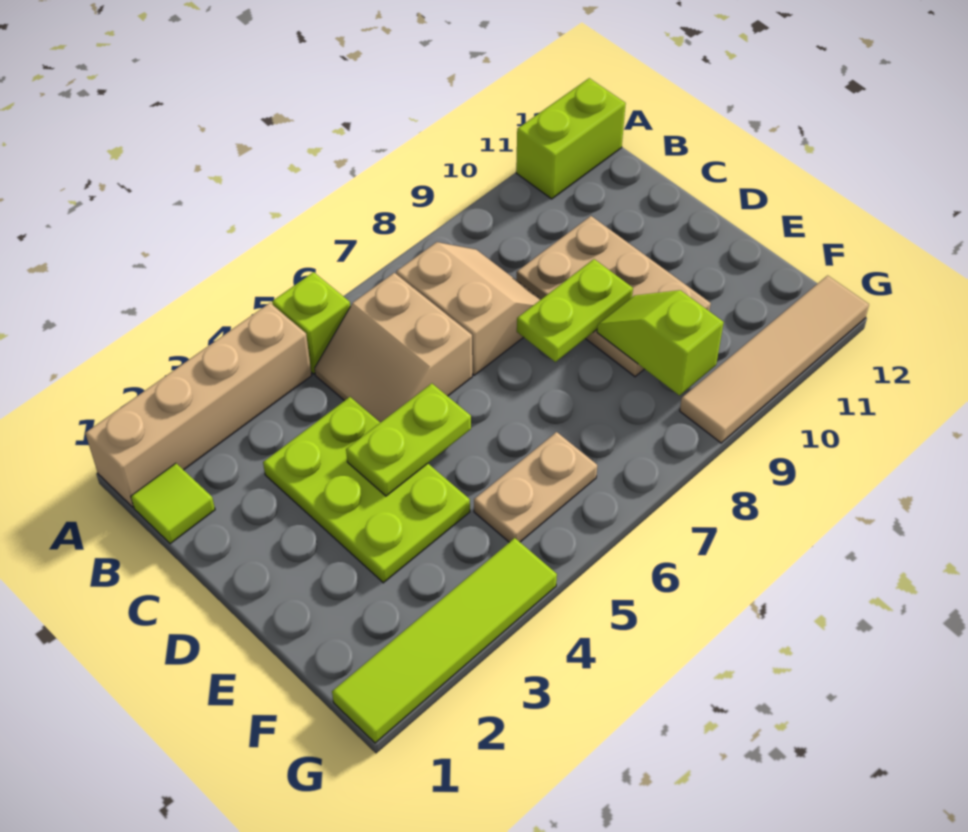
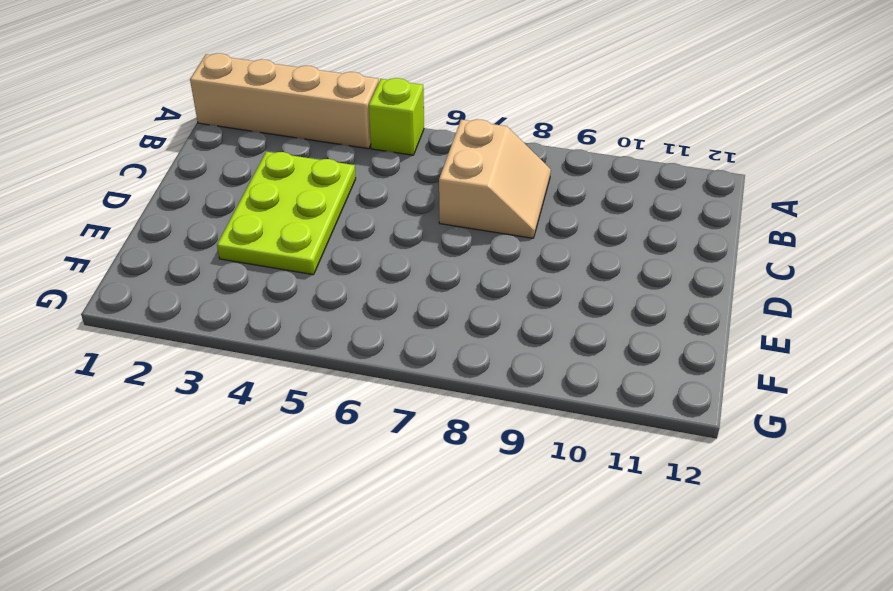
none -> lime brick A11:A12 level 1
none -> lime tile B1 level 1
none -> tan slope B5:C6 level 1 top 6

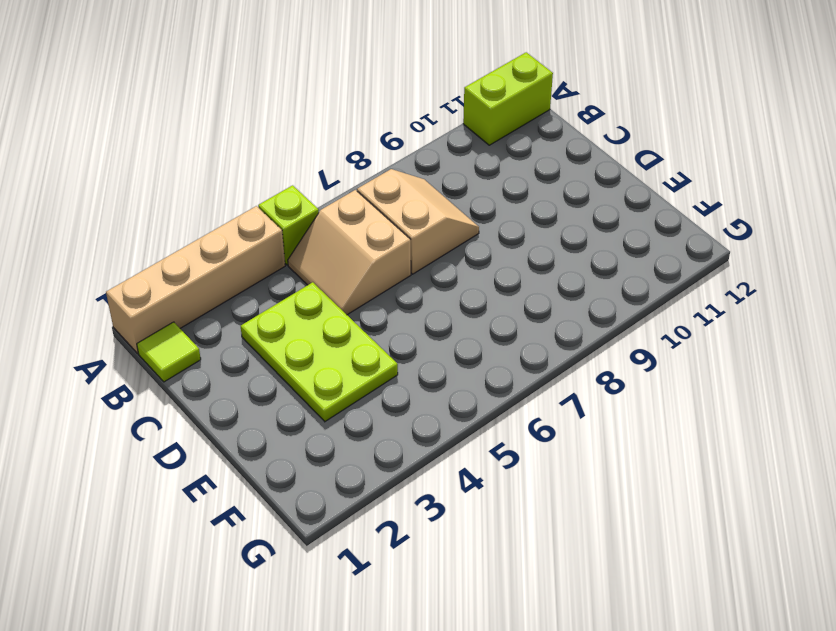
none -> tan plate C9:E10 level 1
none -> tan plate F5:F6 level 1
none -> lime tile G1:G4 level 1

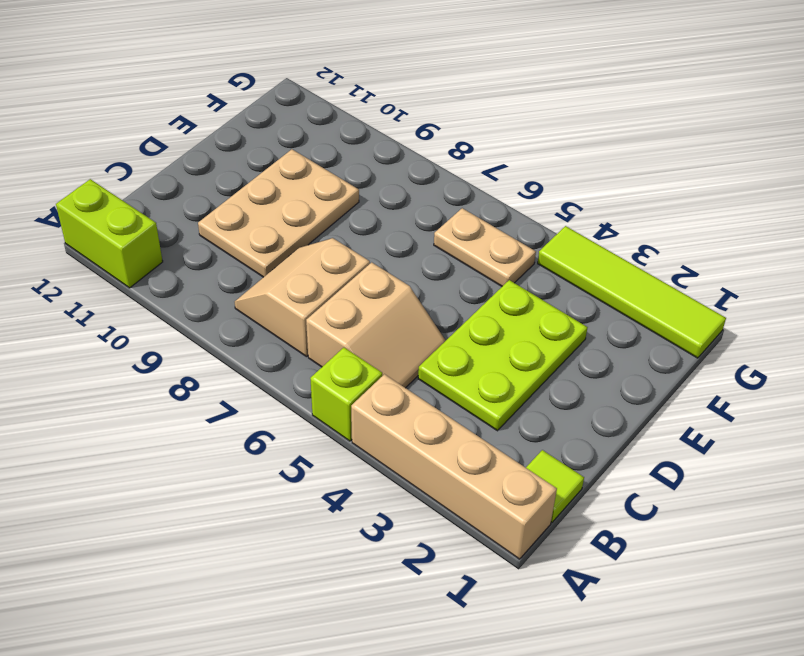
none -> tan tile G9:G12 level 1
none -> lime plate D4:D5 level 2
none -> lime plate D8:D9 level 2

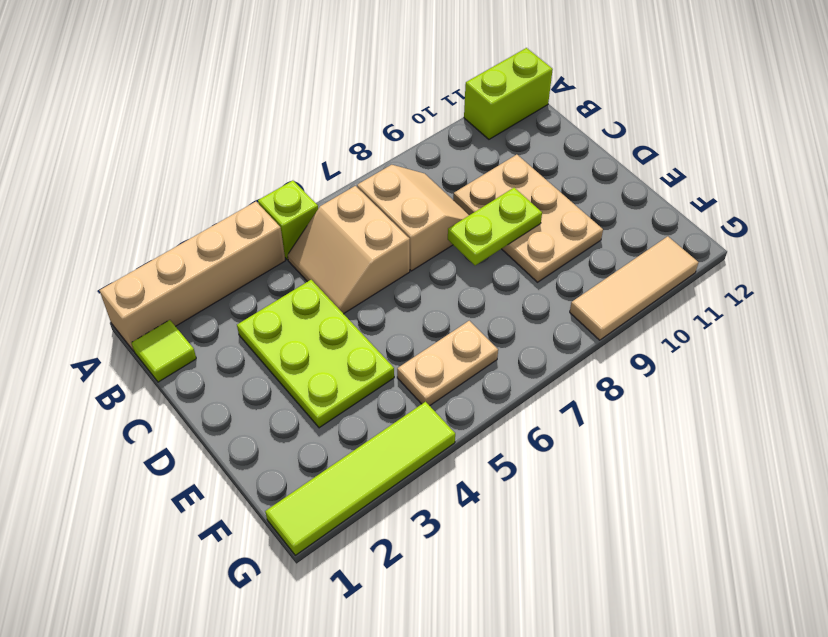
tan tile G9:G11 level 1 -> tan tile G9:G12 level 1
none -> lime plate D4:D5 level 2
none -> lime slope E9:F9 level 2 top F

